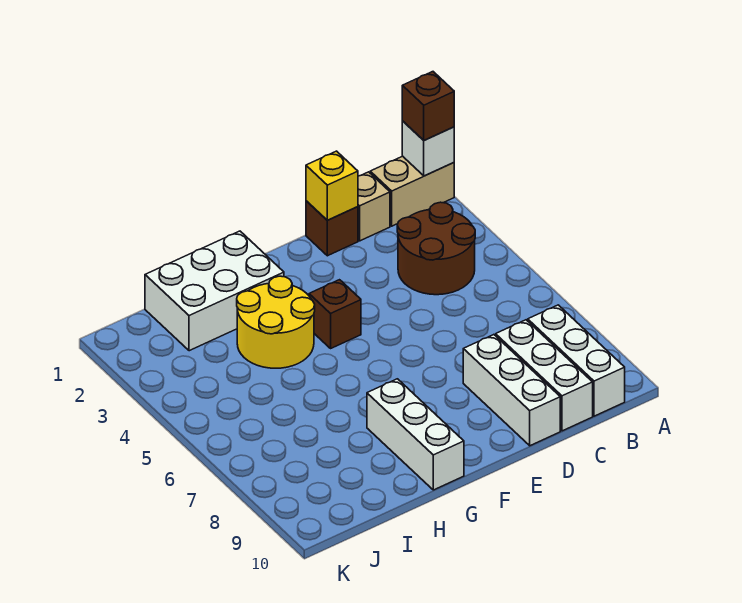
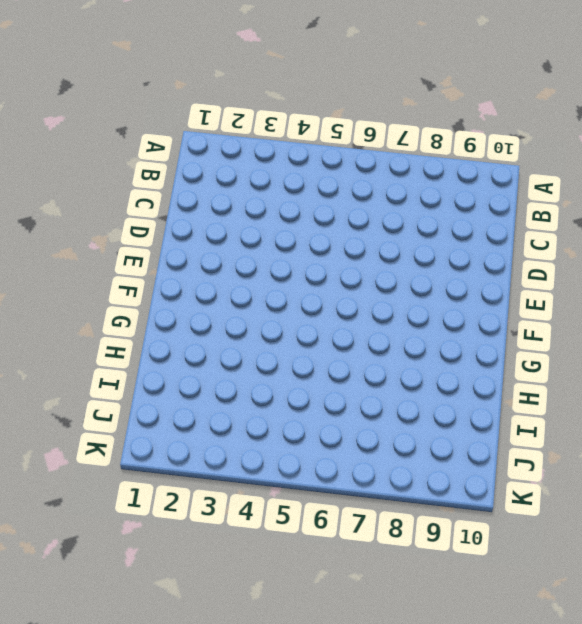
none -> tan brick A1:B1 level 1
none -> brown round brick B3:C4 level 1
none -> white brick B8:B10 level 1

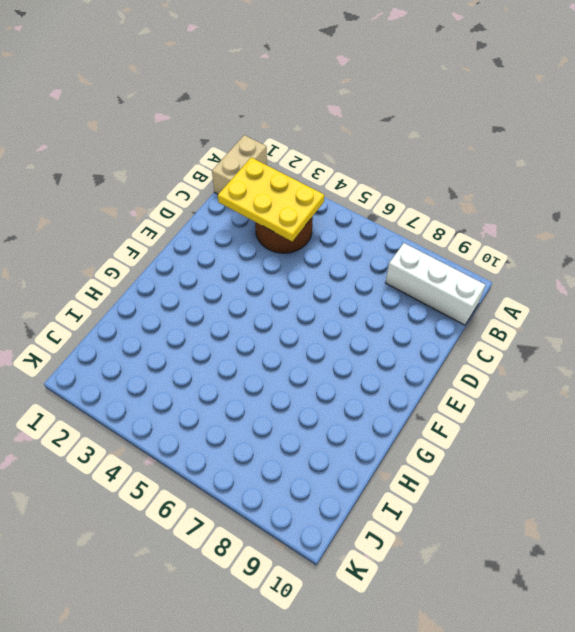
yellow plate B2:C4 level 2 -> none
none -> tan brick C1 level 1
none -> white brick C8:C10 level 1
none -> brown brick D1 level 1

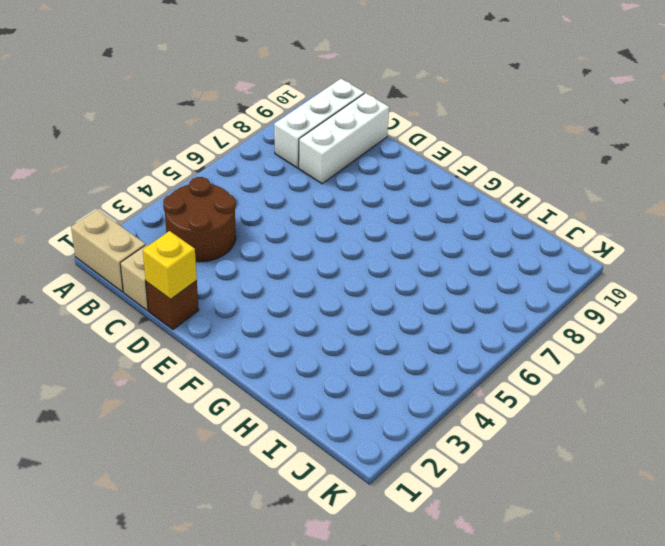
none -> white brick D8:D10 level 1
none -> brown brick F4 level 1
none -> white brick G1:I2 level 1

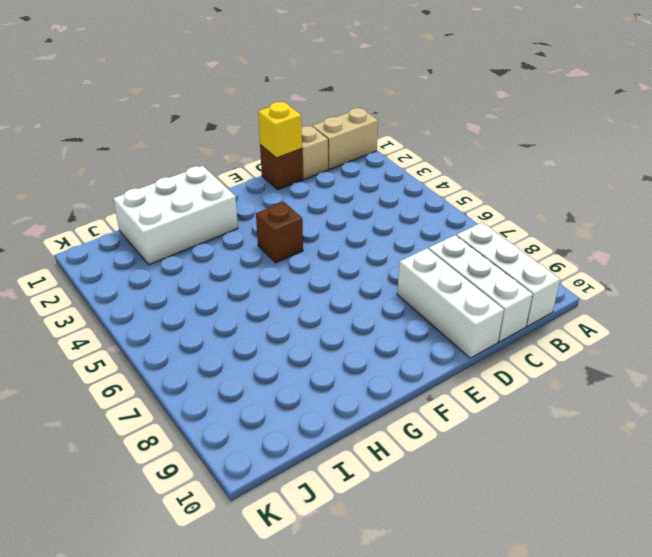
none -> brown round brick B3:C4 level 1
none -> yellow round brick G3:H4 level 1
none -> white brick G8:G10 level 1

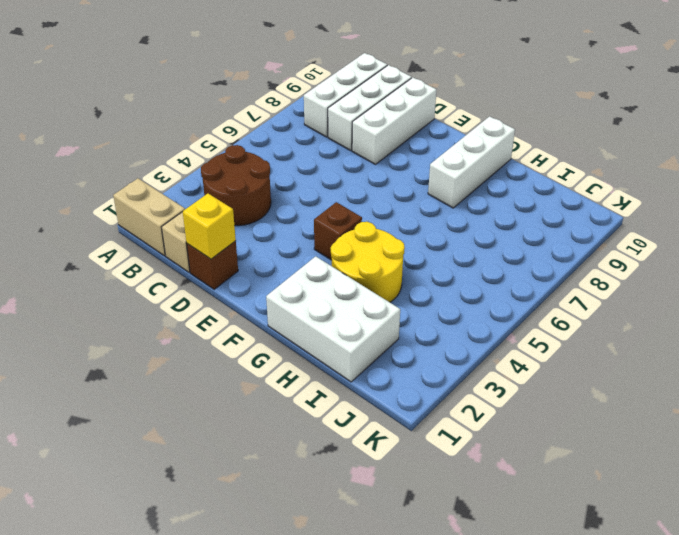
none -> white brick A1 level 2
none -> brown brick A1 level 3

